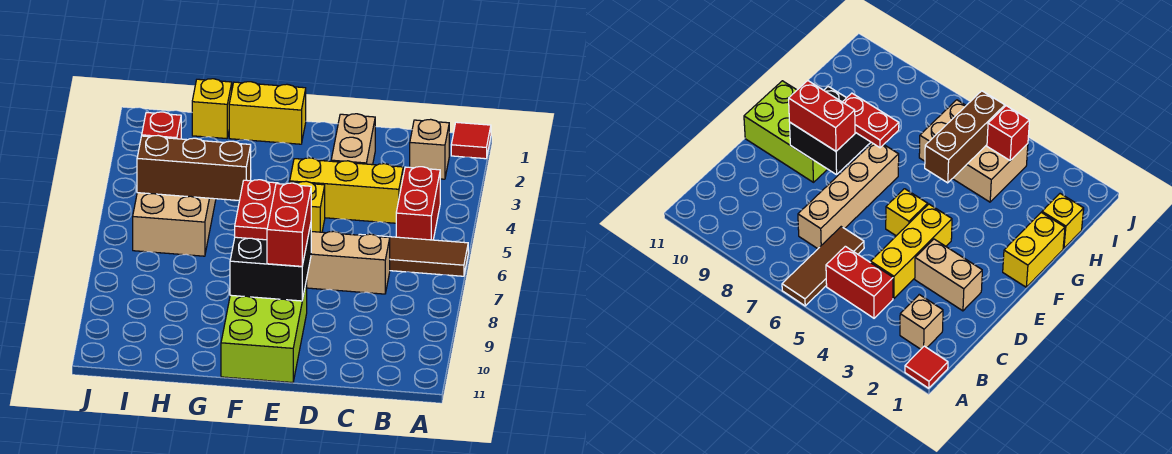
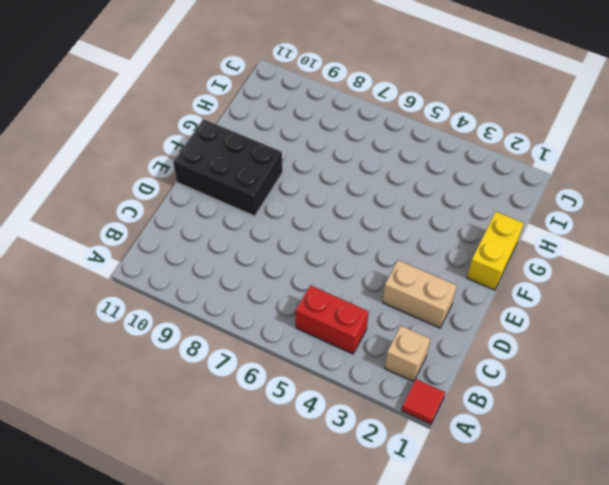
black brick E9:F11 level 1 -> lime brick E9:F11 level 1
none -> brown tile A6:C6 level 1
none -> yellow brick C4:E4 level 1
none -> tan brick C7:F7 level 1

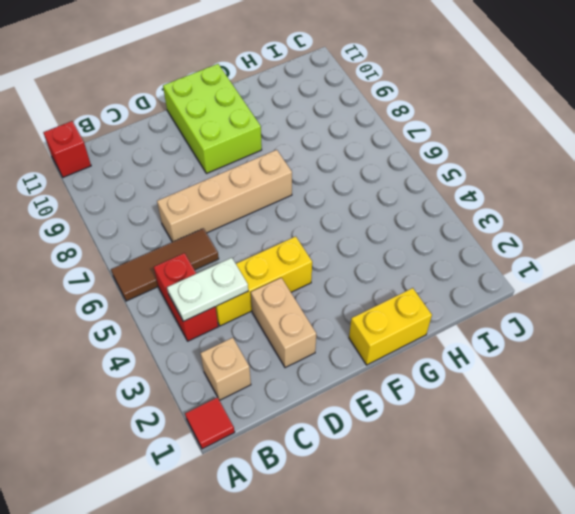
red brick A11 level 1 -> red brick I4 level 2
white plate B4:C4 level 2 -> none
none -> yellow brick E5 level 1
none -> yellow brick H1 level 1
none -> tan brick H4:I6 level 1

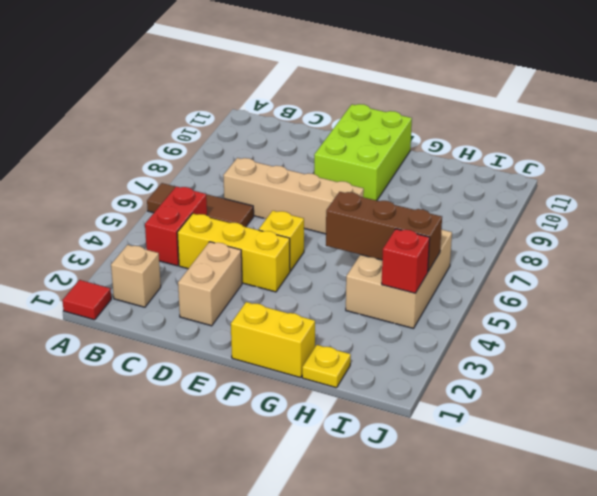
yellow plate H1 level 1 -> yellow brick H1 level 1
none -> black brick E8:F9 level 2
none -> red brick E8:E9 level 3
none -> red plate F7:F8 level 3

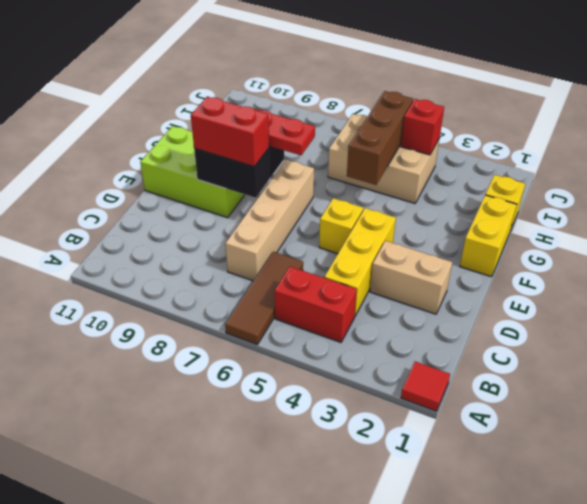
none -> tan brick B2 level 1

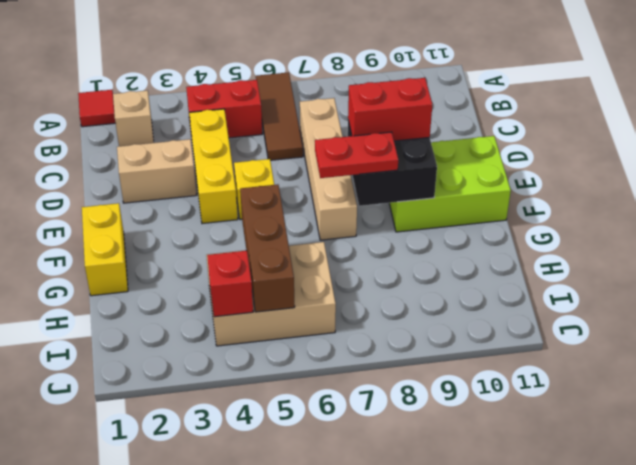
none -> yellow brick H1 level 1

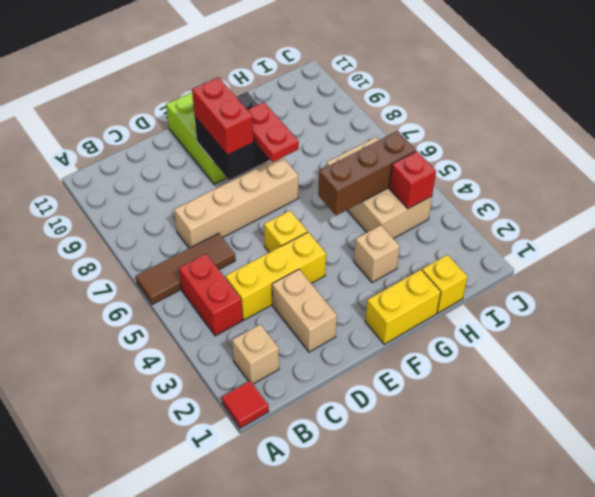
tan brick G3 level 1 -> none

